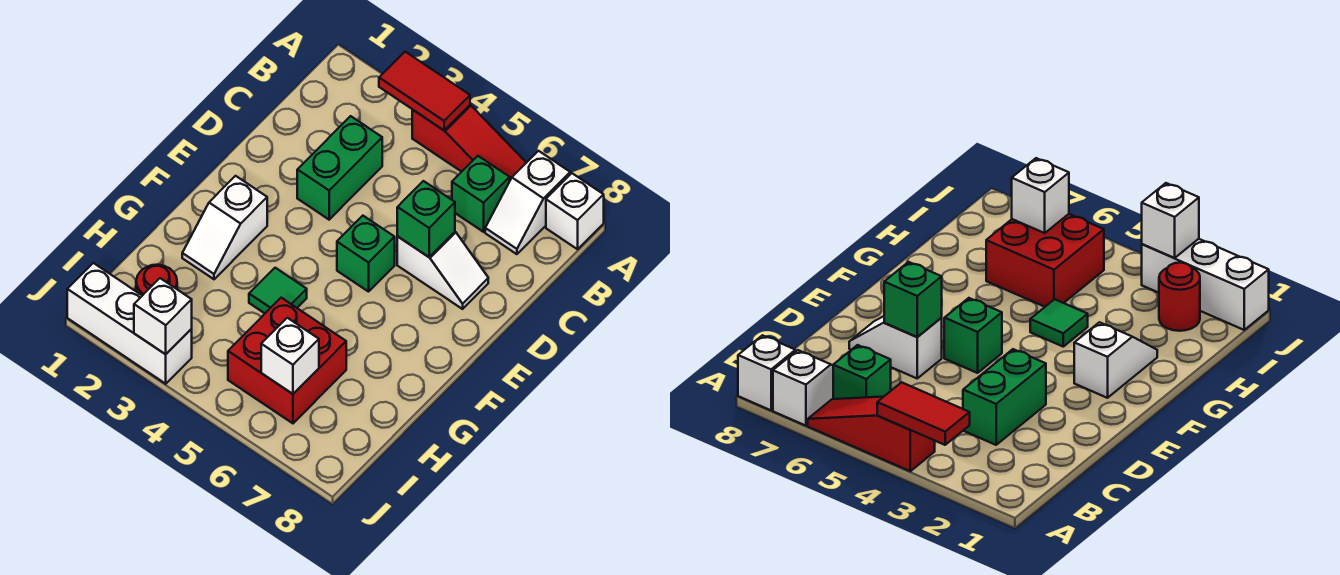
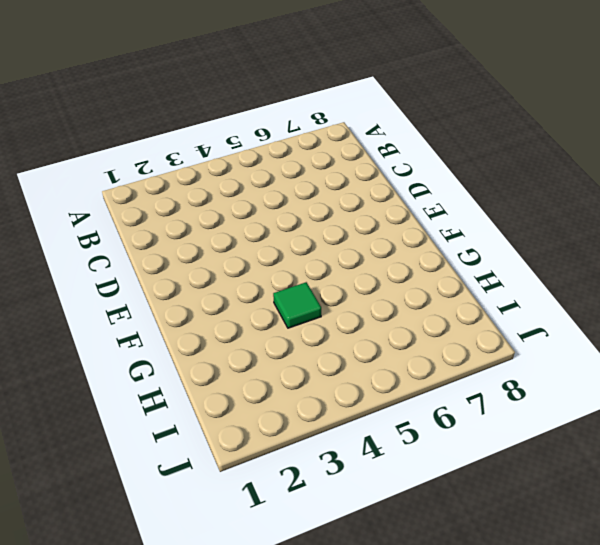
none -> red slope A4:A6 level 1 top 4
none -> white slope A7:B7 level 1 top A
none -> white brick A8 level 1

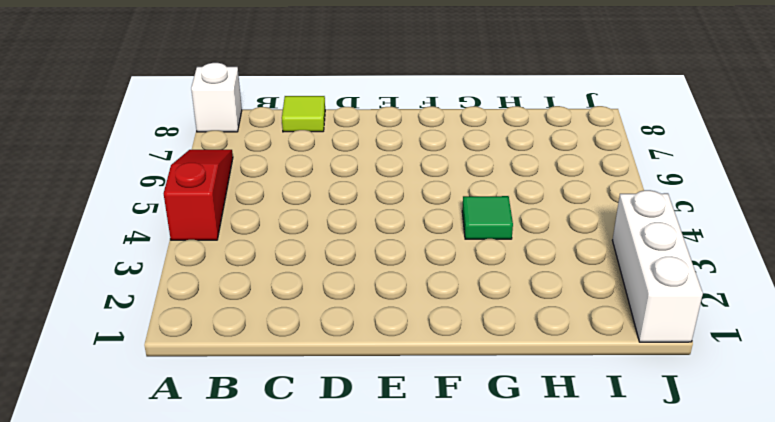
lime tile C8 level 1 -> none
none -> white slope A7:B7 level 1 top A
none -> green brick B6 level 1
none -> green brick C3:D3 level 1

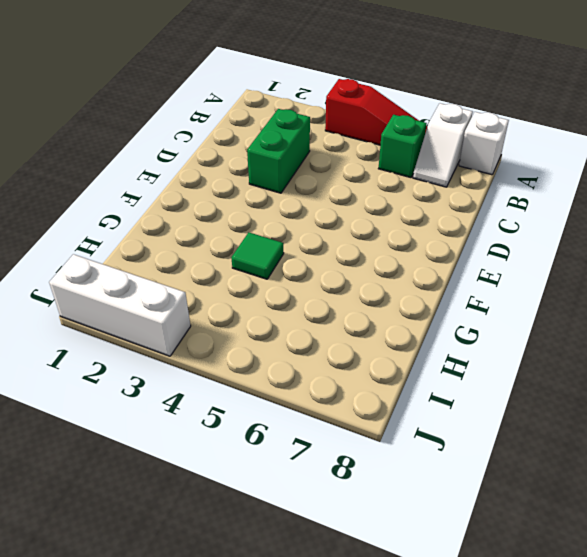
none -> white slope D6:D7 level 1 top 6
none -> green brick E5 level 1
none -> white slope F2:G2 level 1 top F

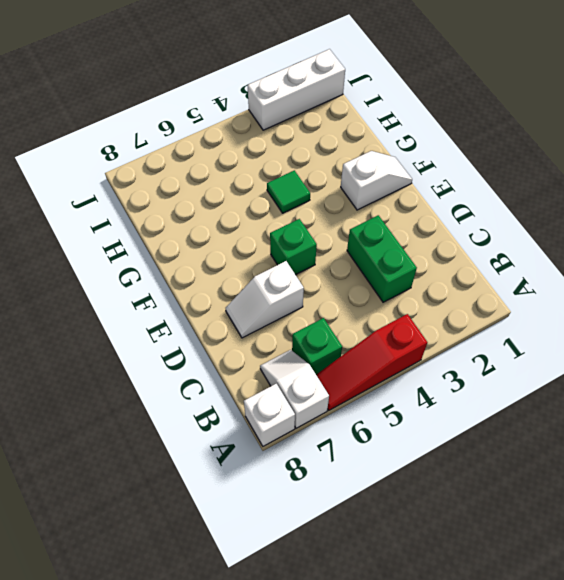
white slope F1:F2 level 1 top 2 -> white slope F2:G2 level 1 top F
none -> red brick H5:I6 level 1
none -> red round brick I2 level 1
none -> red tile A3:A4 level 2

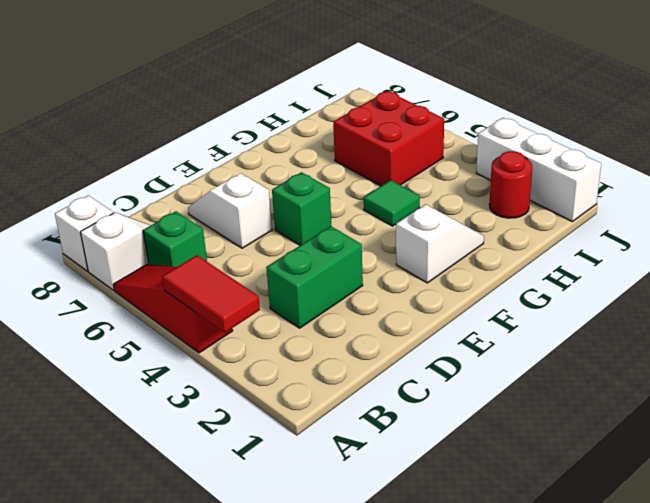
none -> green brick D6 level 2
none -> white brick I6 level 2
none -> white brick J3 level 2

